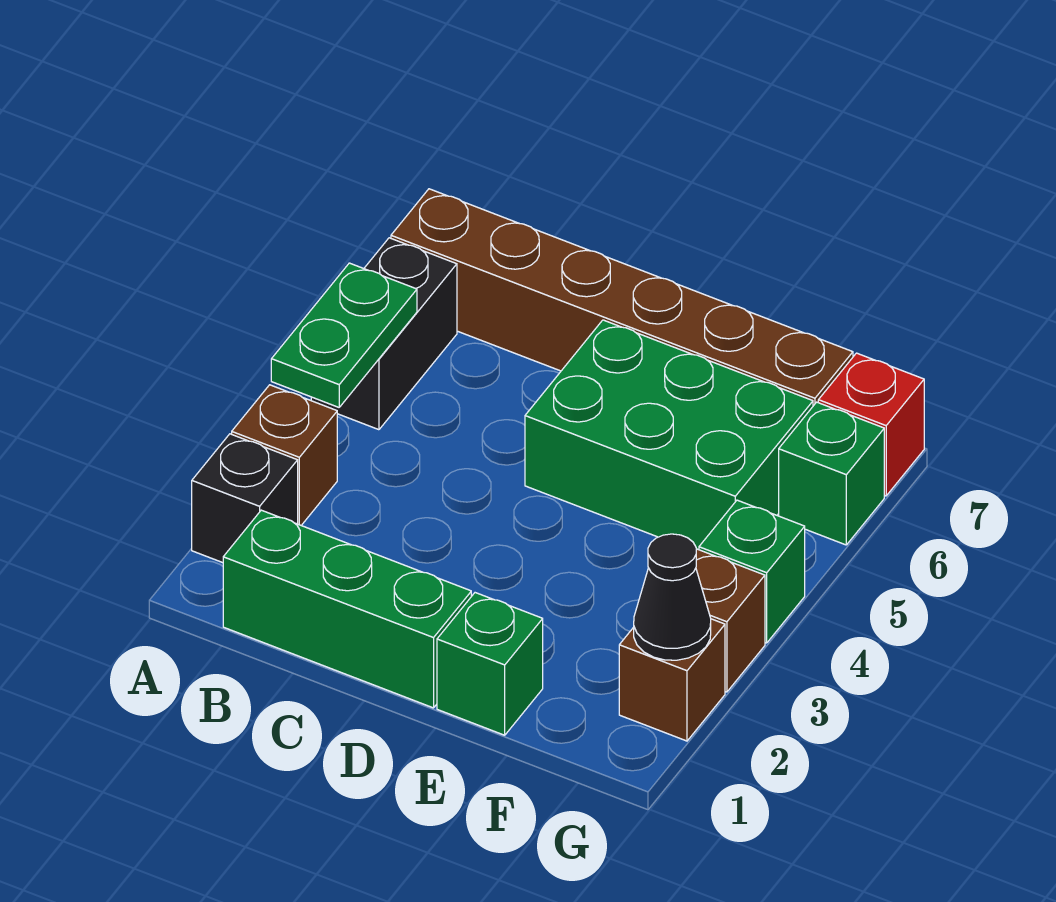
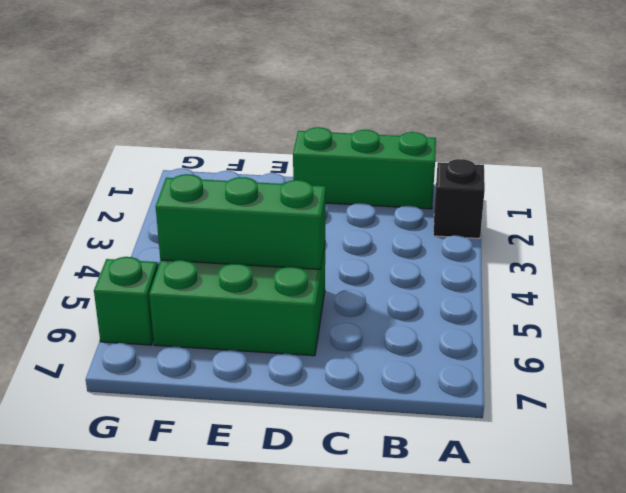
green brick D5:F5 level 2 -> none
none -> brown brick A3 level 1
none -> black brick A5:A6 level 1
none -> brown brick A7:F7 level 1

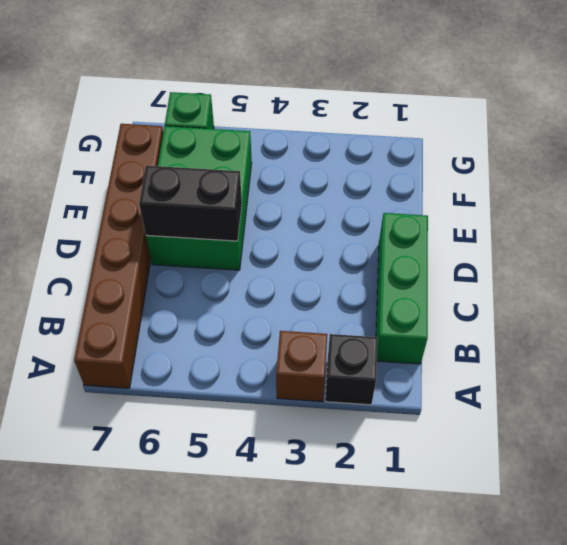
black brick D5:D6 level 2 -> black brick A5:A6 level 1
none -> green brick E1 level 1
none -> brown brick G2 level 1
none -> brown brick G3 level 1

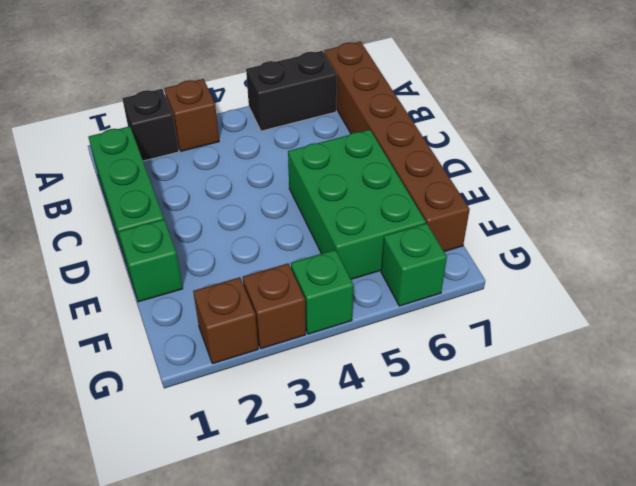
none -> red brick G7 level 1
none -> green plate A4:A5 level 2
none -> black cone G2 level 2

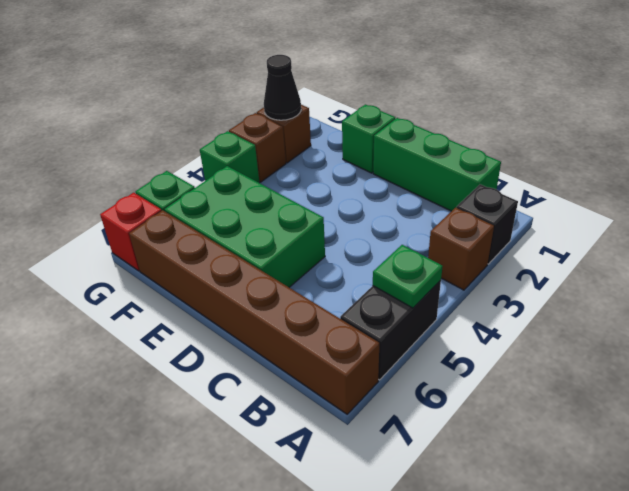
green plate A5 level 2 -> green plate A4:A5 level 2

